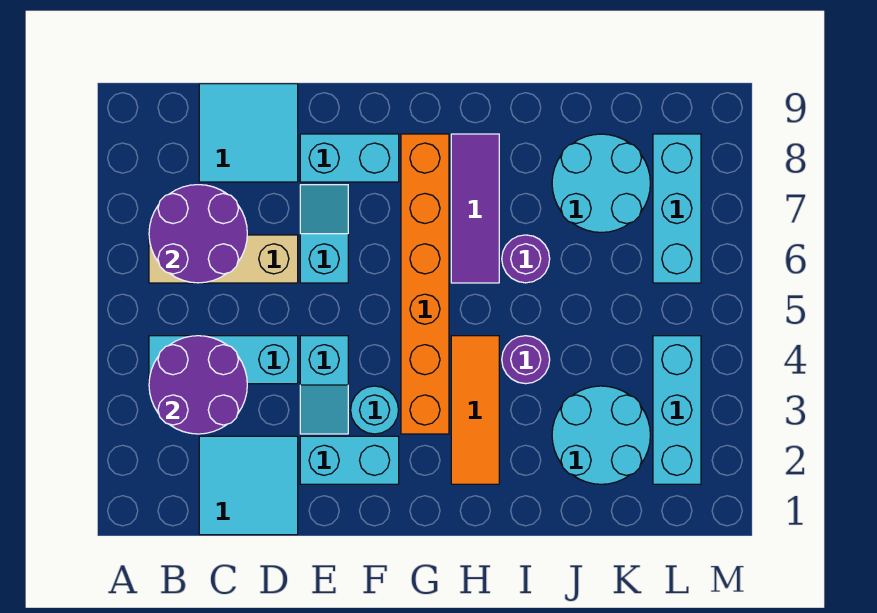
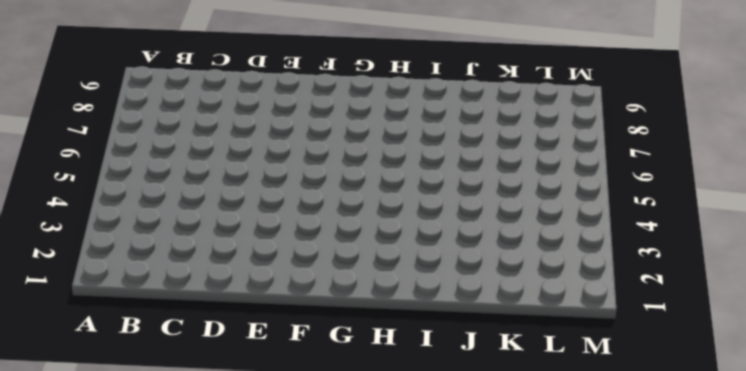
none -> cyan brick B4:D4 level 1
none -> tan brick B6:D6 level 1
none -> cyan tile C1:D2 level 1

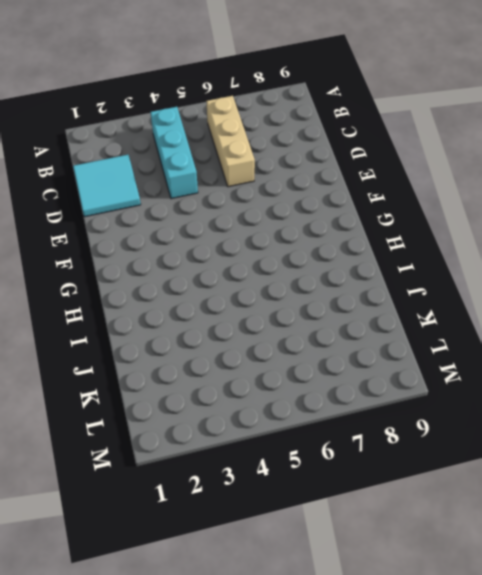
none -> cyan tile C8:D9 level 1
none -> cyan brick E2:F2 level 1
none -> cyan slope E3:E4 level 1 top 4

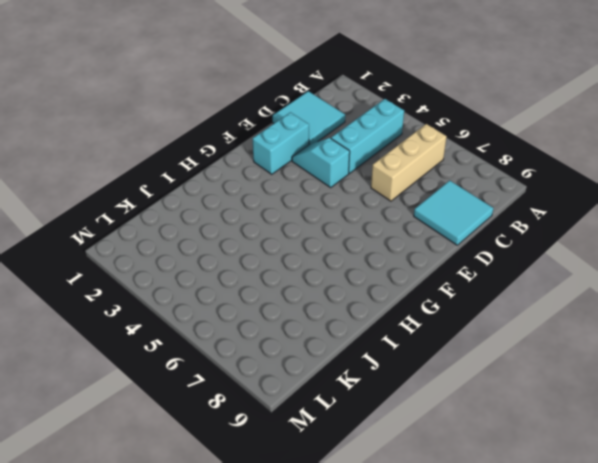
none -> cyan slope E6:E7 level 1 top 6
none -> cyan brick E8:F8 level 1
none -> cyan round brick F3 level 1

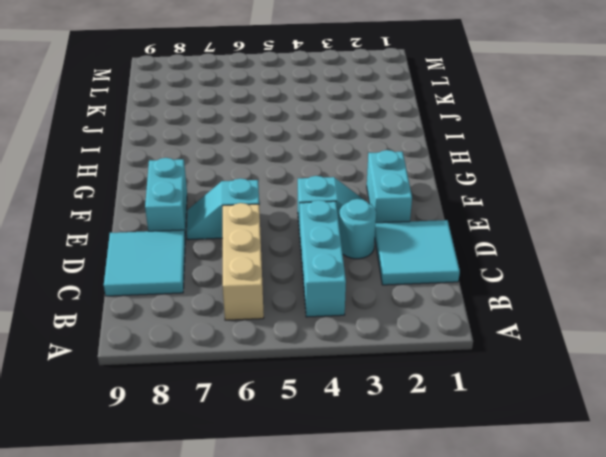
cyan round brick D3 level 1 -> cyan round brick F3 level 1
none -> orange brick G3:G8 level 1
none -> orange tile H2:H4 level 1
none -> purple tile H6:H8 level 1

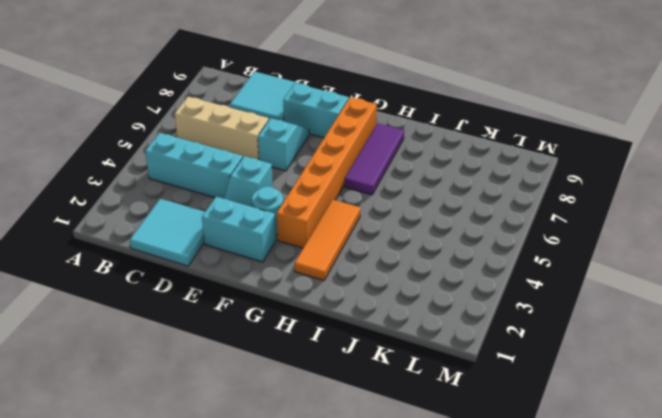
none -> purple round brick I4 level 1
none -> purple round brick I6 level 1
none -> cyan round brick J2:K3 level 1

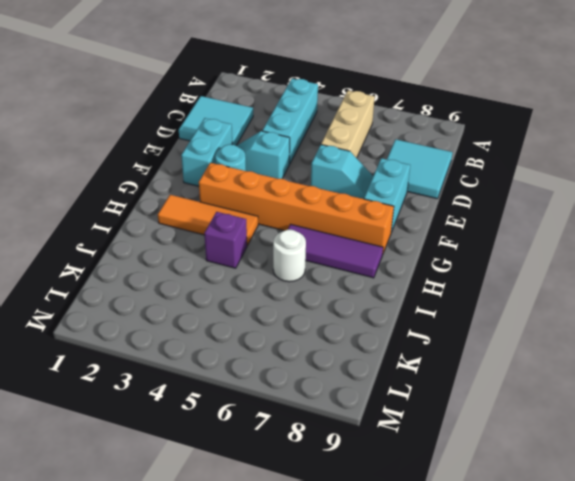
purple brick I4 level 1 -> purple round brick I4 level 1
white round brick I6 level 1 -> purple round brick I6 level 1
none -> cyan round brick J2:K3 level 1
none -> cyan round brick J7:K8 level 1
none -> cyan brick L2:L4 level 1

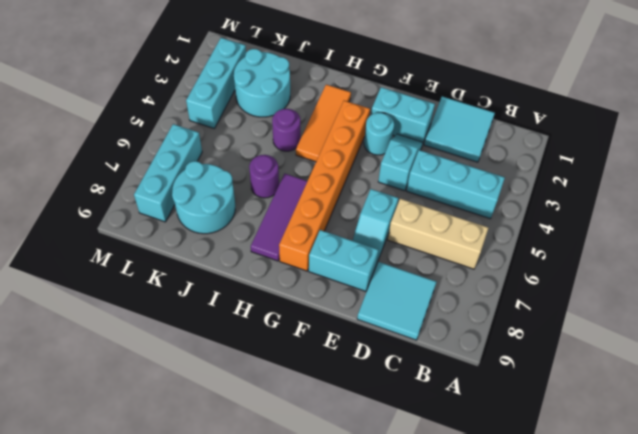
none -> purple round brick B3:C4 level 2
none -> purple round brick B6:C7 level 2

